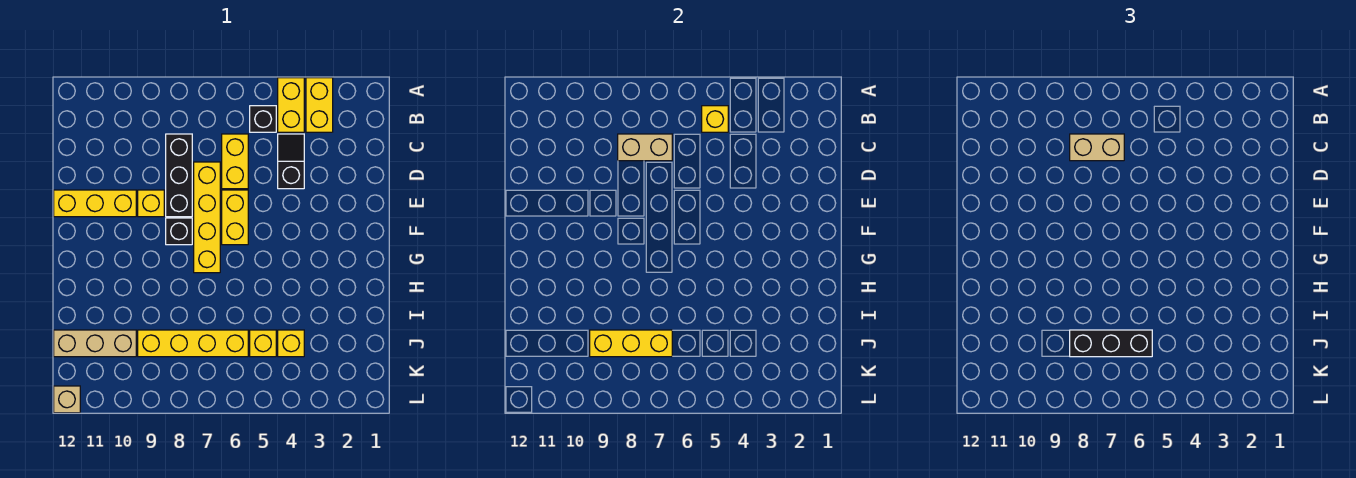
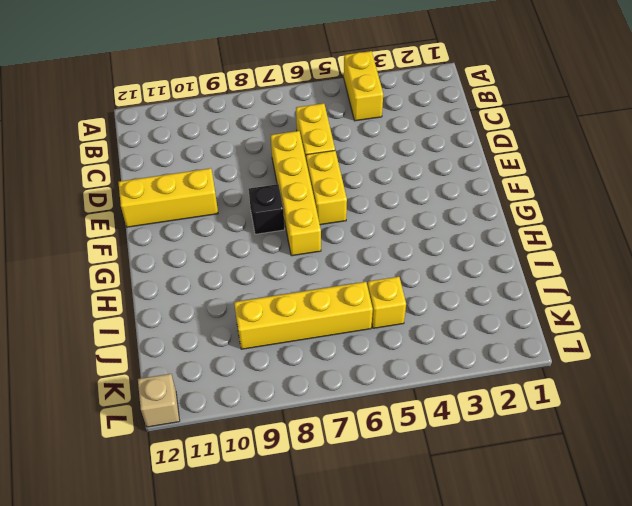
none -> yellow brick A3:B3 level 1
none -> black brick B5 level 1
none -> black slope C4:D4 level 1 top D

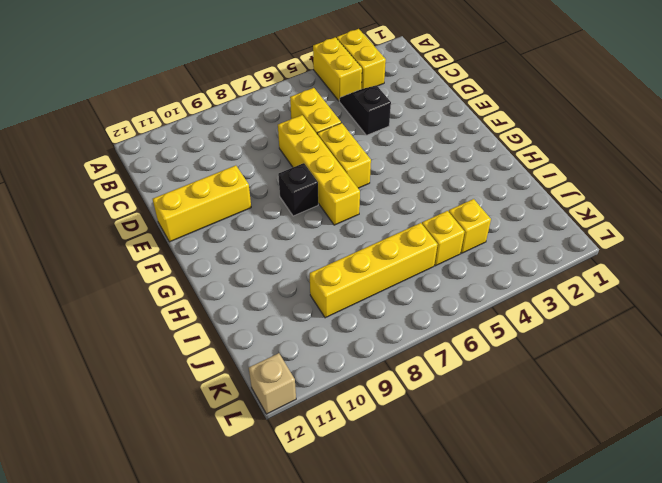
none -> black brick B5 level 1
none -> black brick C8:E8 level 1
none -> yellow brick E9 level 1

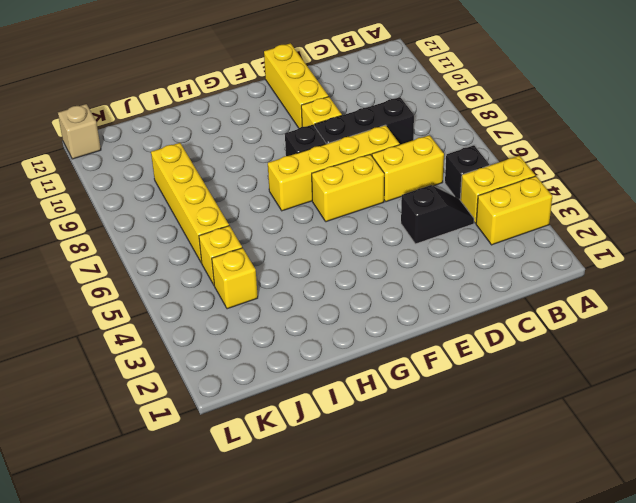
none -> tan brick J10:J12 level 1
none -> yellow brick B5 level 2
none -> tan brick C7:C8 level 2

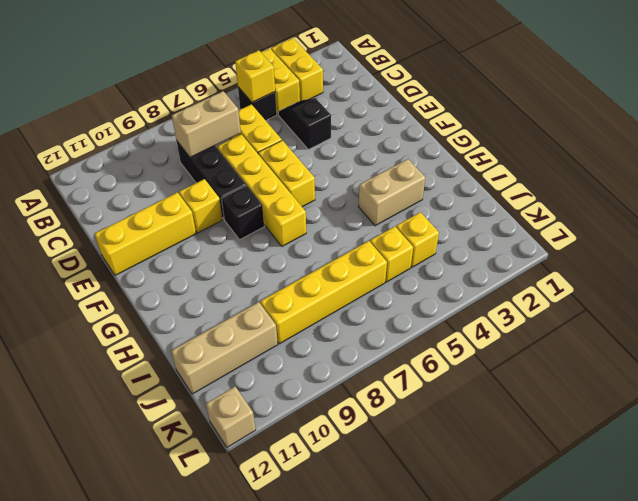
tan brick H3:H4 level 1 -> tan brick C7:C8 level 3
none -> yellow brick J7:J9 level 2
none -> black brick J6:J8 level 3

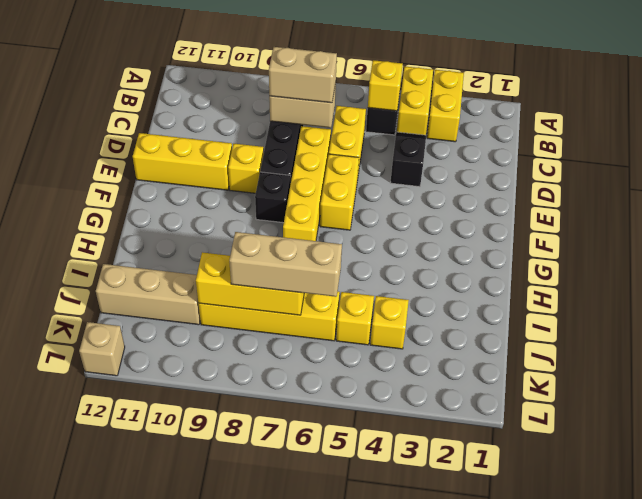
tan brick J6:J8 level 3 -> black brick J6:J8 level 3

